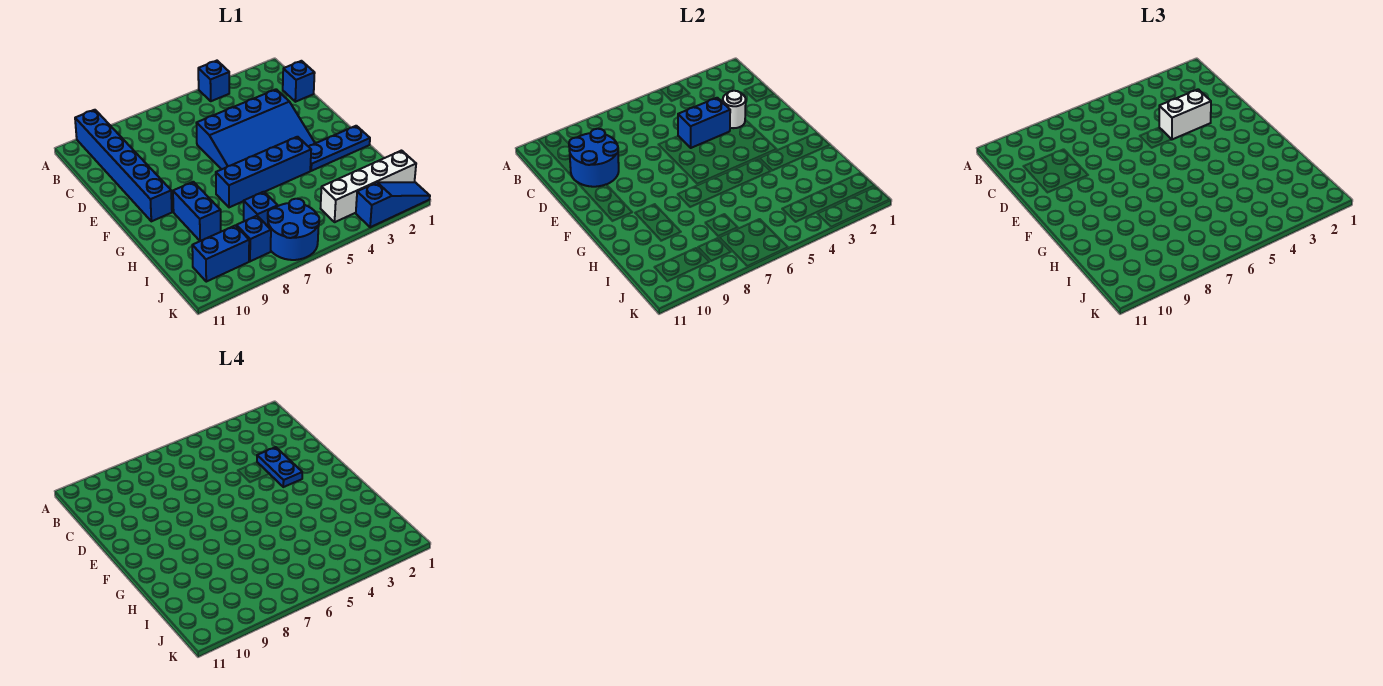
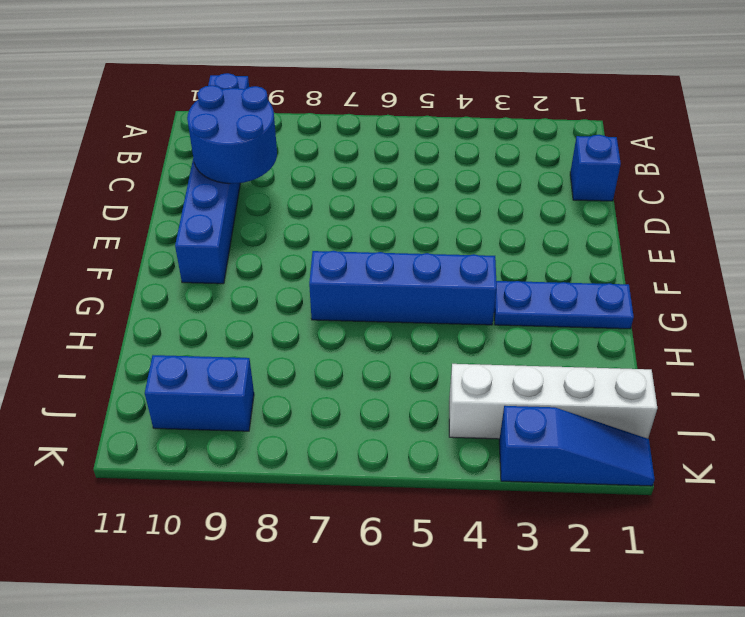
none -> blue brick A4 level 1
none -> blue slope D3:F6 level 1 top D
none -> blue brick G9:H9 level 1

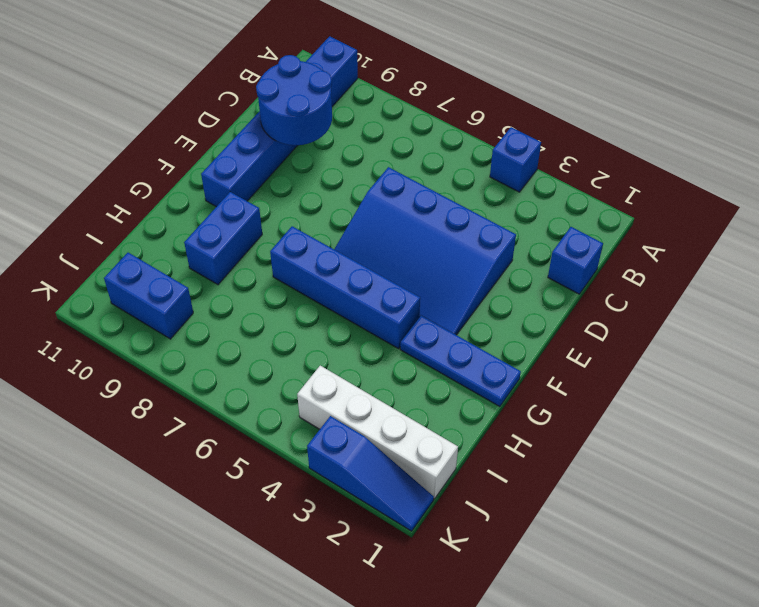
none -> blue brick I7 level 1
none -> blue round brick J6:K7 level 1
none -> blue brick J8 level 1

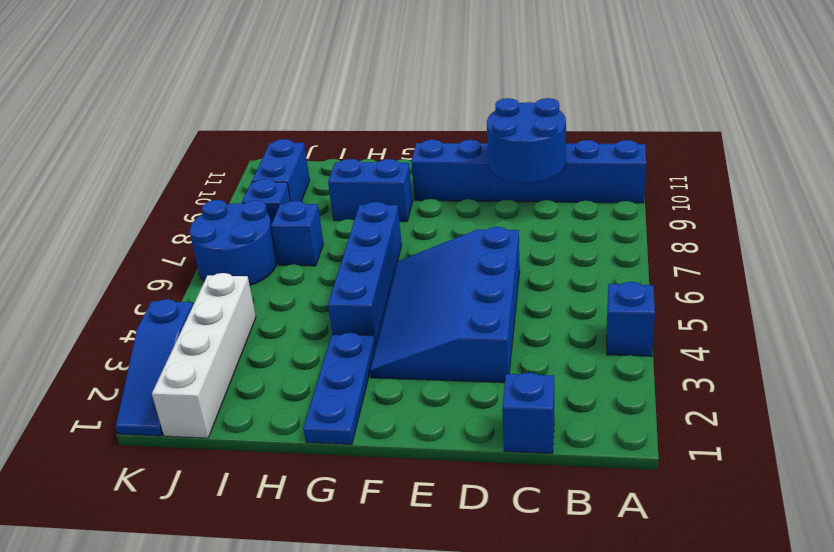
none -> white round brick D3 level 2
none -> blue brick D4:D5 level 2
none -> white brick D3:D4 level 3

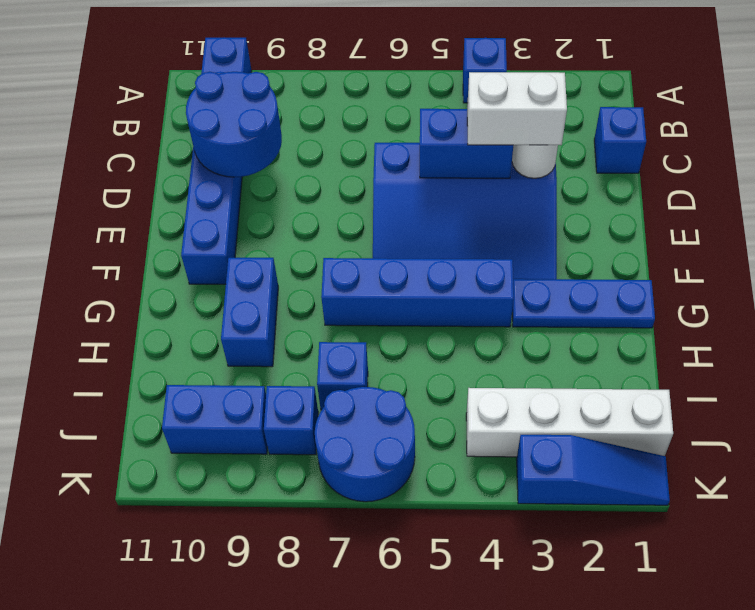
none -> blue plate D3:E3 level 4

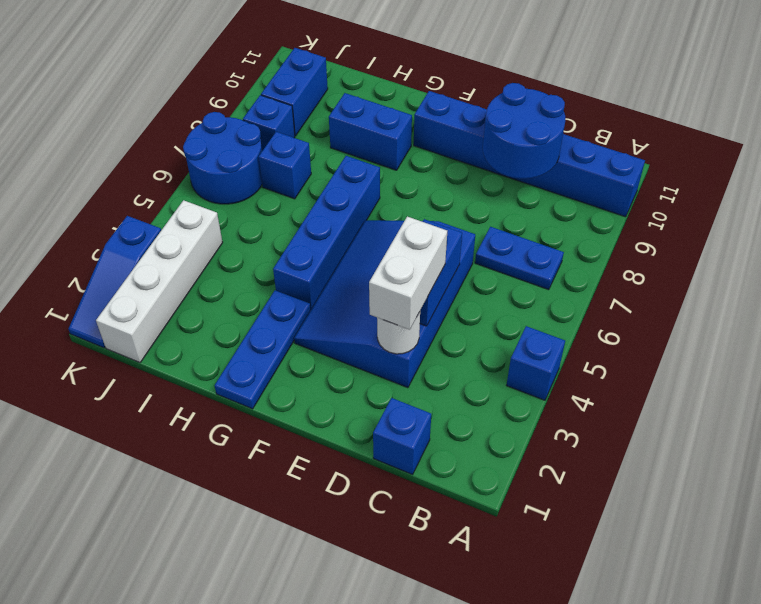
blue plate B7:C7 level 1 -> blue plate D3:E3 level 4

